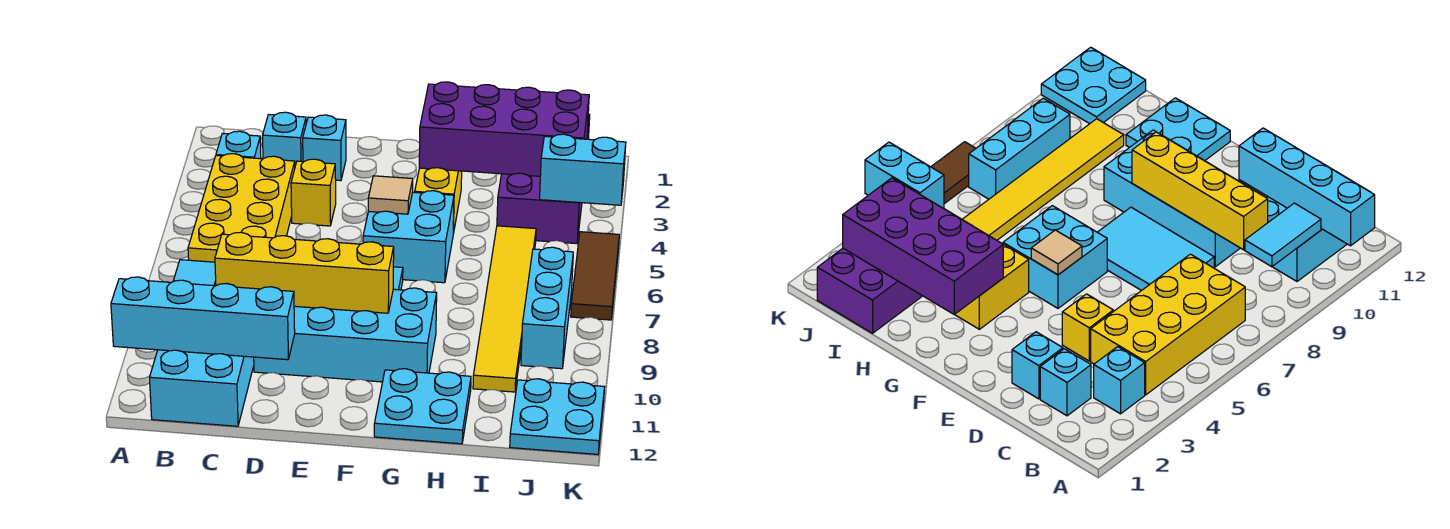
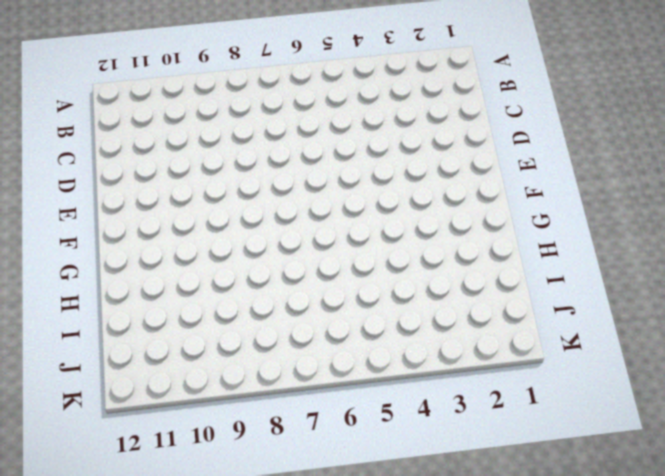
none -> cyan brick B3 level 1
none -> yellow brick B4:C7 level 1
none -> cyan brick B10:C12 level 1

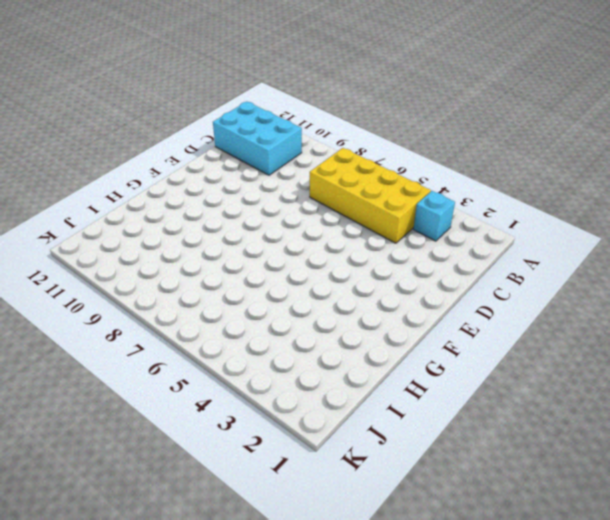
none -> cyan brick C2 level 1
none -> cyan brick D2 level 1
none -> yellow brick D4 level 1

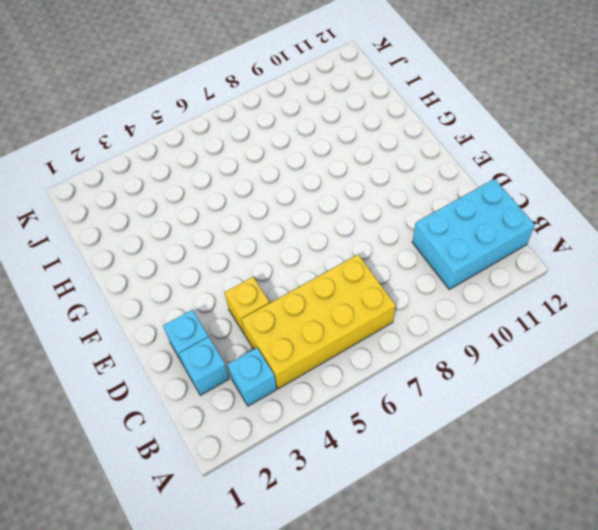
none -> cyan tile D7:F8 level 1
none -> cyan brick D9:G10 level 1
none -> cyan brick F5:G6 level 1

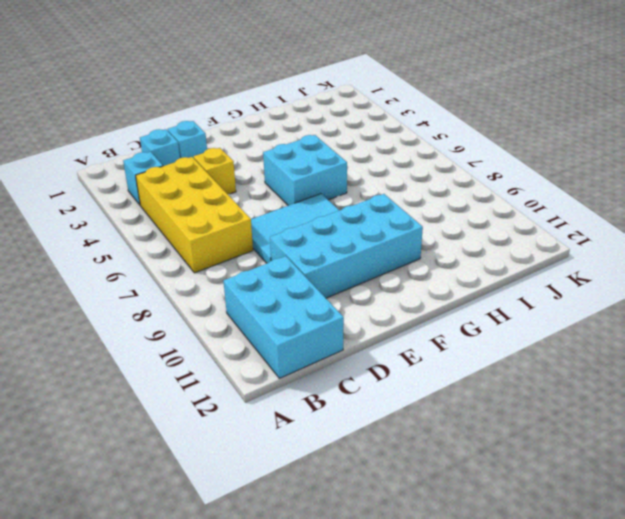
none -> yellow brick G3:G4 level 1
none -> cyan plate G11:H12 level 1
none -> purple brick I1:J4 level 1

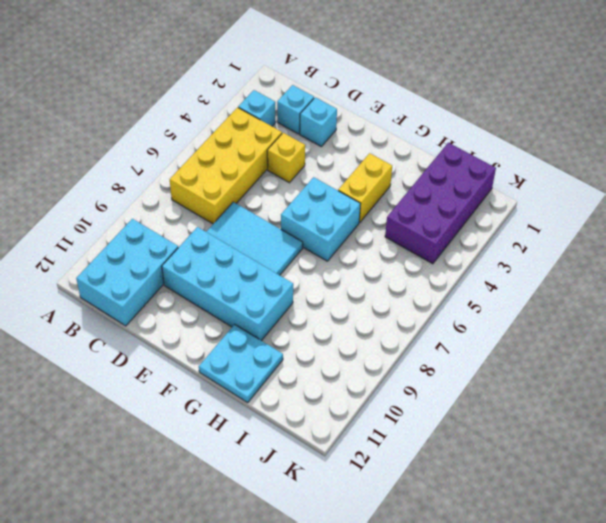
none -> yellow tile I5:I10 level 1
none -> cyan brick J7:J9 level 1
none -> cyan plate J11:K12 level 1

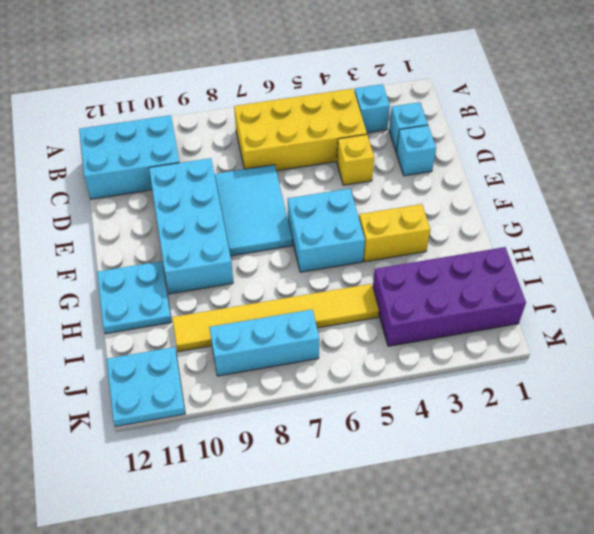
none -> brown tile K5:K7 level 1
none -> cyan brick A11:D11 level 2
none -> cyan tile B9:B10 level 2

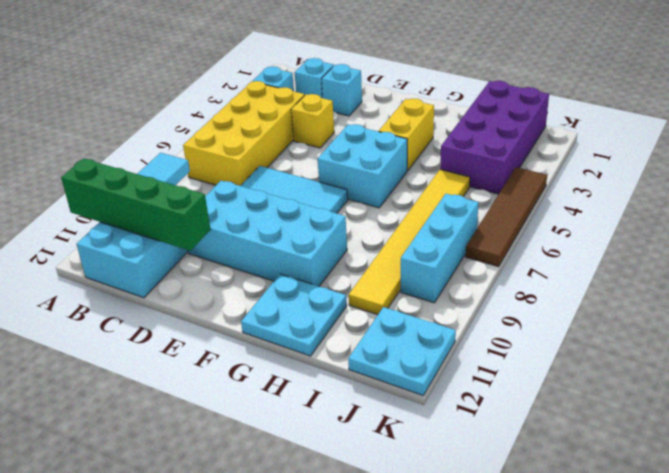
green brick A11:D11 level 2 -> cyan brick A11:D11 level 2
brown tile K4:K7 level 1 -> brown tile K5:K7 level 1
none -> yellow brick C9:F9 level 2
none -> tan tile F5 level 2
none -> purple brick G2:J3 level 2

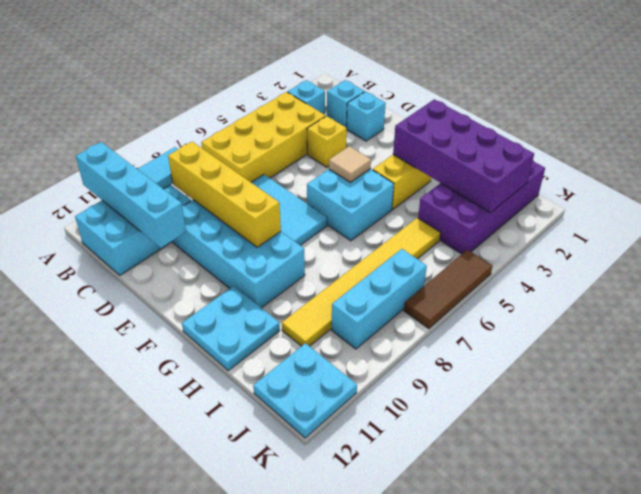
none -> cyan brick J4:K4 level 2

